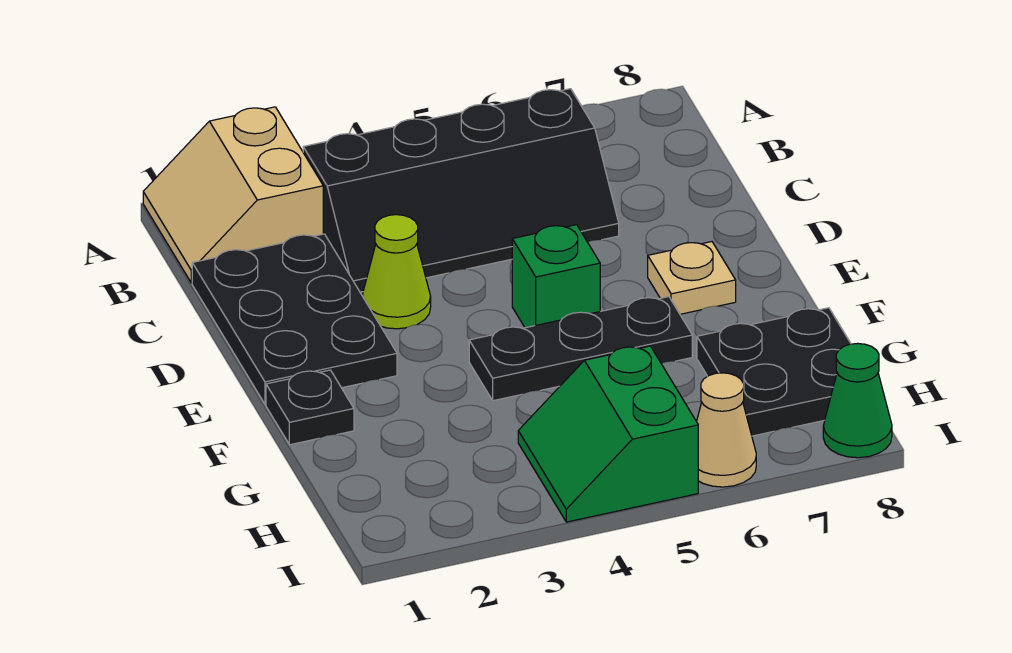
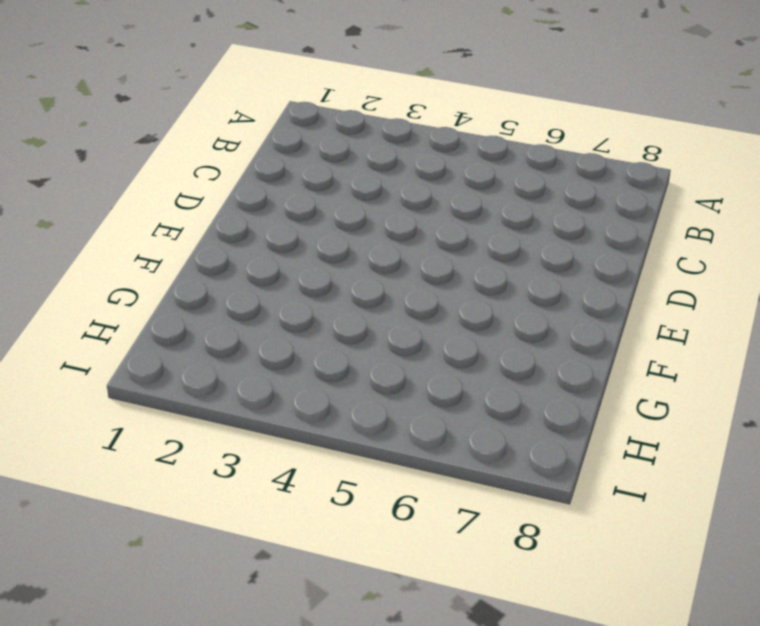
none -> tan slope A1:B2 level 1 top 2
none -> black slope B3:C6 level 1 top B
none -> black plate C1:E2 level 1

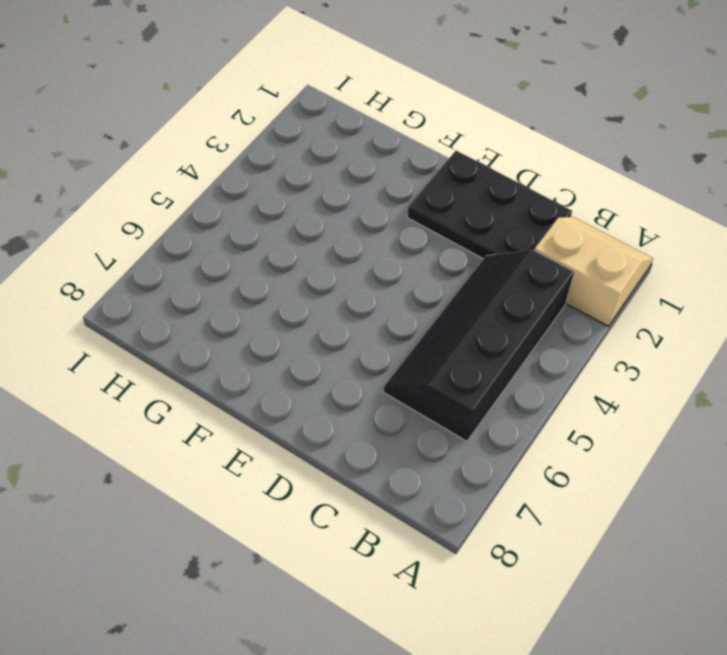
none -> lime cone D3 level 1
none -> green brick E5 level 1
none -> tan plate E7 level 1

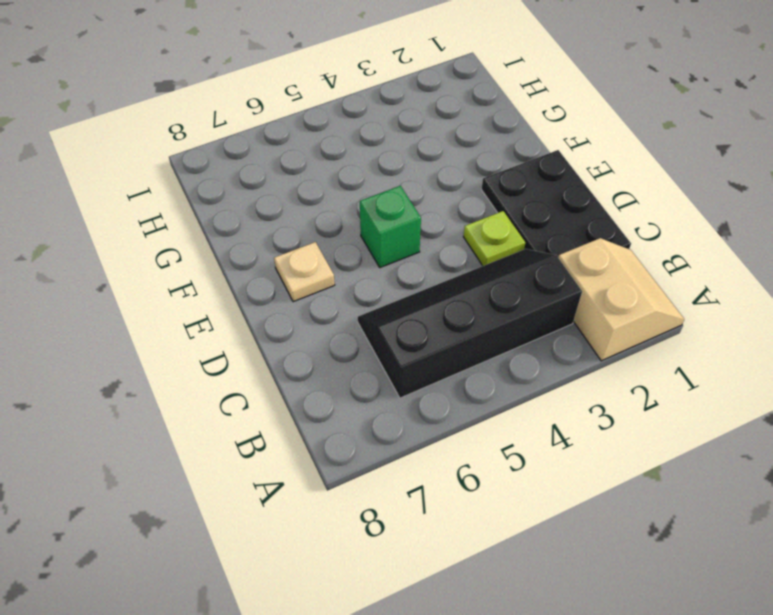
lime plate D3 level 1 -> lime cone D3 level 1
none -> black plate F1 level 1
none -> black plate F4:F6 level 1
none -> black plate G7:H8 level 1

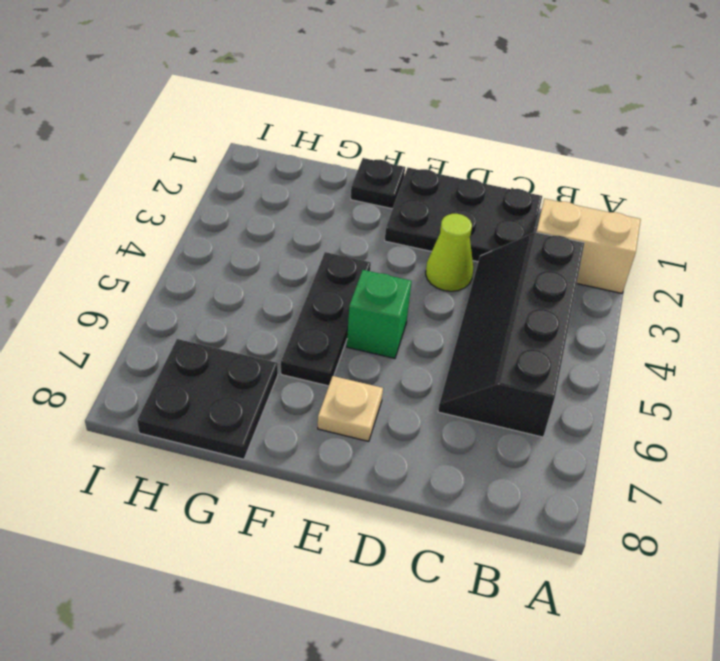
none -> green slope H4:I5 level 1 top 5
none -> tan cone I6 level 1
none -> green cone I8 level 1

